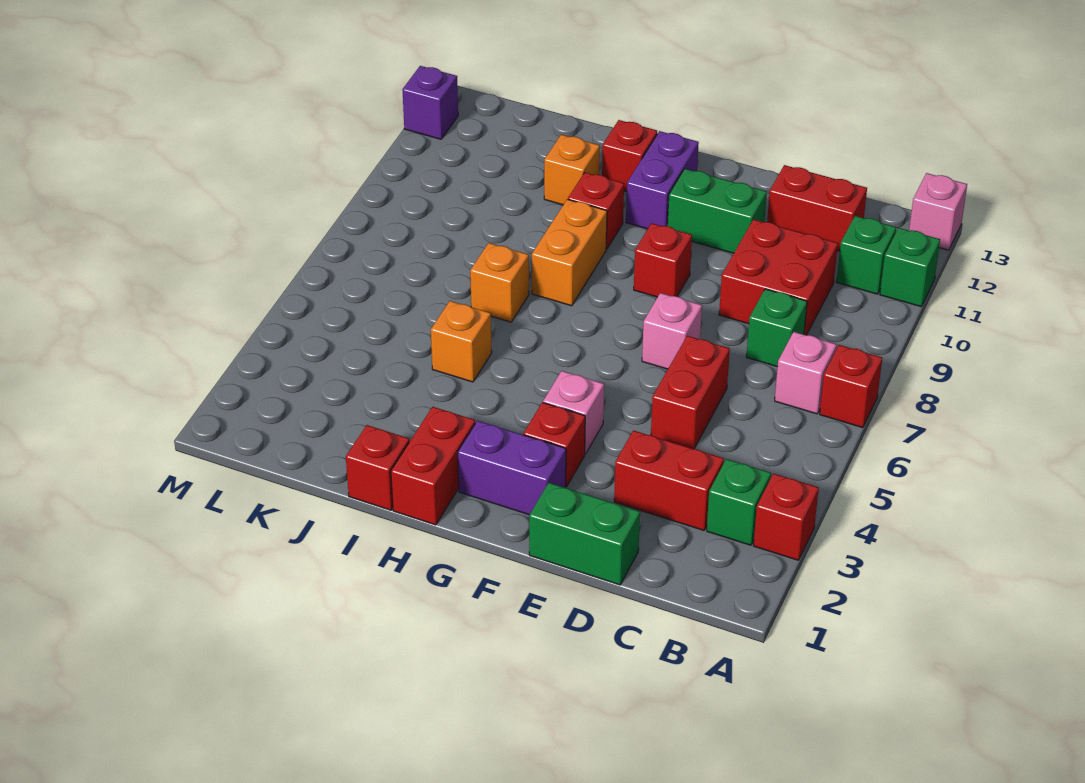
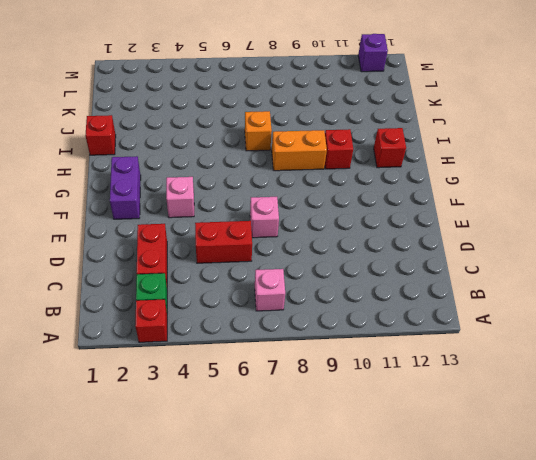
none -> red brick A7 level 1
none -> green brick A11 level 1
none -> pink brick A13 level 1

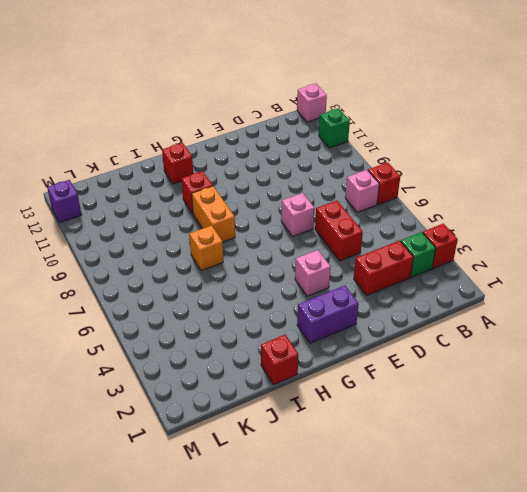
none -> green brick B11 level 1
none -> green brick C8 level 1
none -> red brick C9:D10 level 1

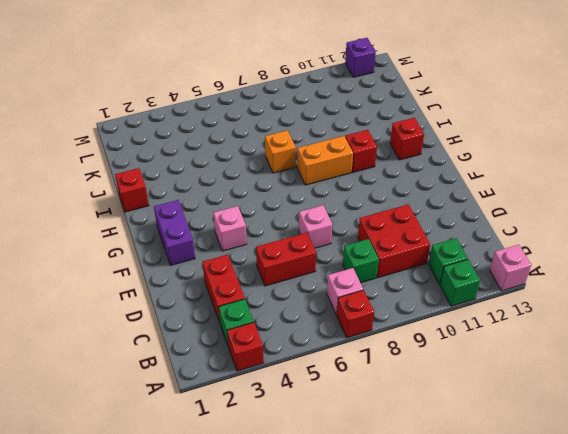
none -> red brick C12:D12 level 1
none -> green brick D1:E1 level 1
none -> green brick E11:F11 level 1

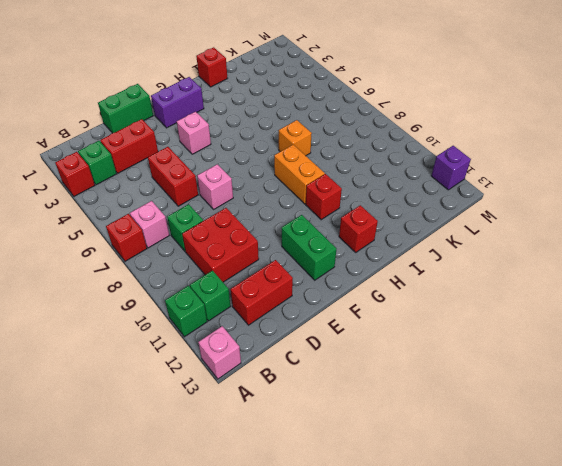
green brick F11:F12 level 1 -> green brick E11:F11 level 1
none -> red brick F3 level 1
none -> red brick F9 level 1
none -> purple brick G11:G12 level 1

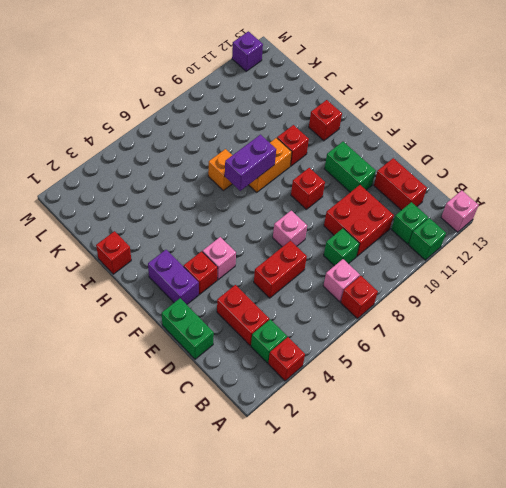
purple brick H7:H8 level 2 -> purple brick G11:G12 level 1
none -> red brick H1:H2 level 1
none -> orange brick I5 level 1
none -> orange brick I11 level 1

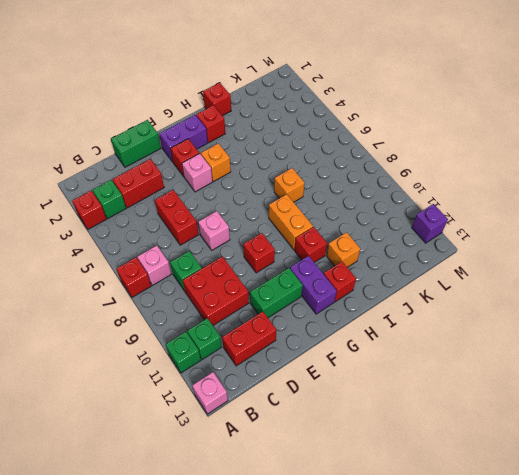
orange brick G4 level 1 -> orange brick I5 level 1
red brick H2 level 1 -> red brick H1:H2 level 1

